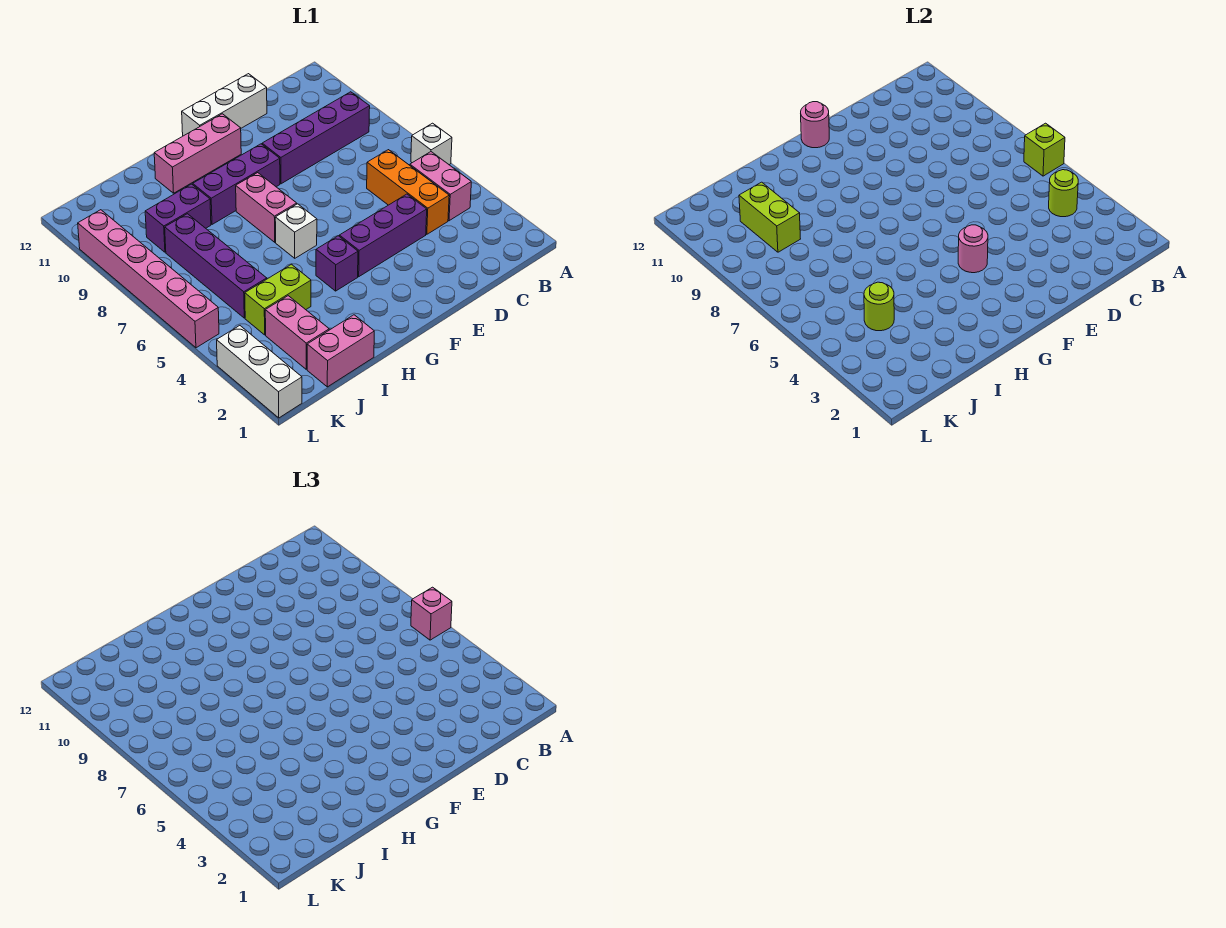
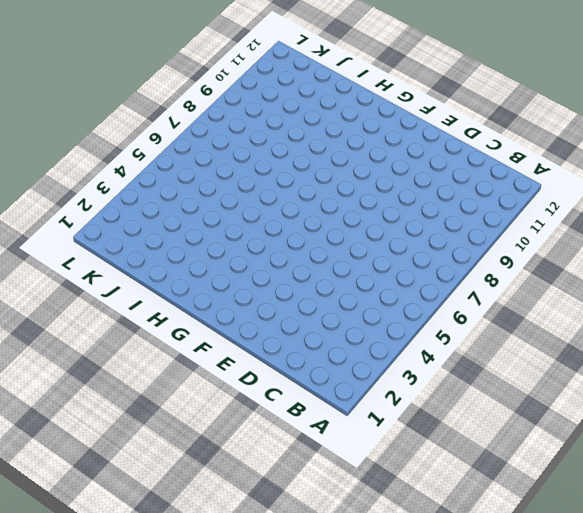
none -> white brick A6 level 1
none -> pink brick B4:B5 level 1
none -> purple brick B9:E9 level 1

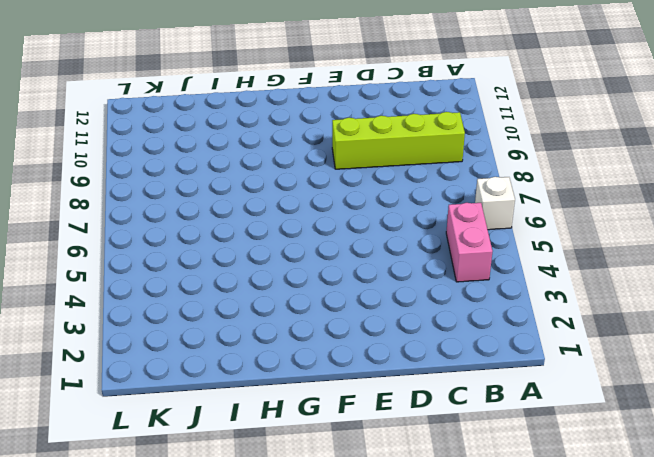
lime brick B9:E9 level 1 -> purple brick B9:E9 level 1
none -> orange brick C4:C6 level 1
none -> purple brick D4:F4 level 1
none -> white brick D12:F12 level 1

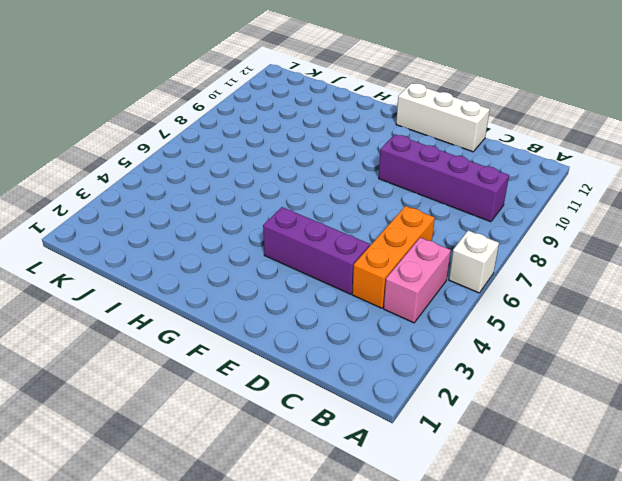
none -> purple brick F9:H9 level 1
none -> pink brick F11:H11 level 1
none -> purple brick G4 level 1

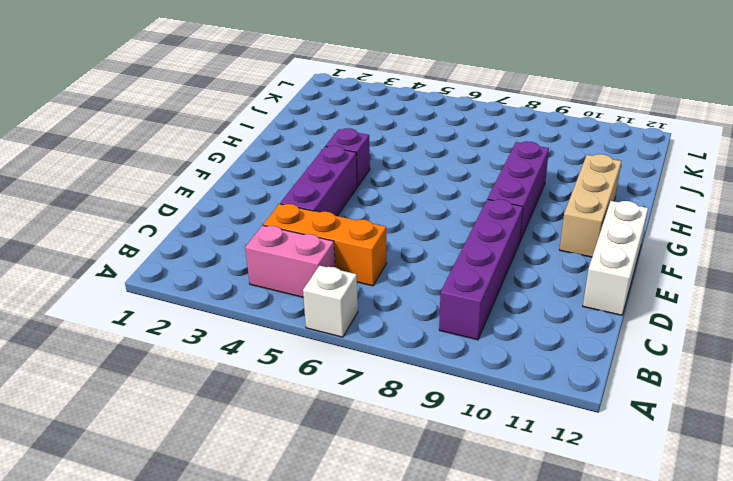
tan brick F11:H11 level 1 -> pink brick F11:H11 level 1
none -> white brick G6 level 1
none -> pink brick G7:G8 level 1
none -> pink brick I1:J1 level 1

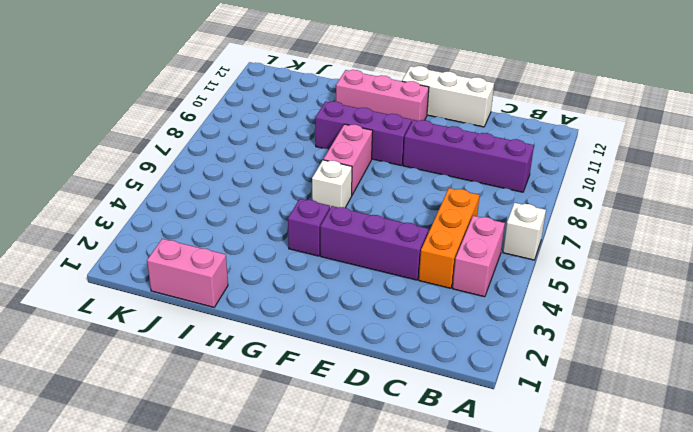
none -> lime brick I4:J4 level 1
none -> purple brick I9:J9 level 1
none -> pink brick J2:J3 level 1

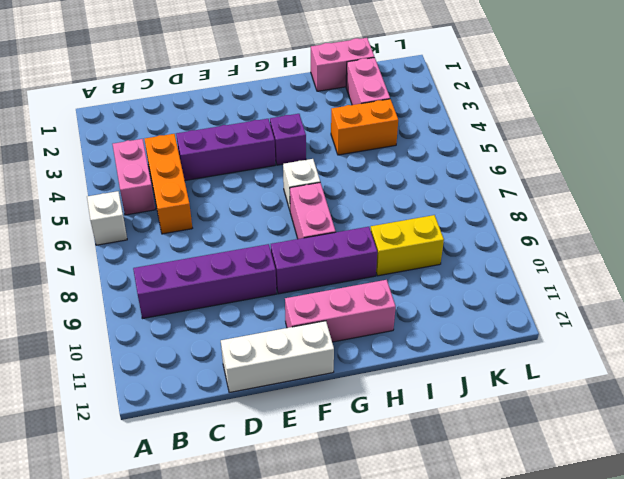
orange brick I4:J4 level 1 -> lime brick I4:J4 level 1
yellow brick I9:J9 level 1 -> purple brick I9:J9 level 1
none -> purple brick J5:J8 level 1
none -> white brick L1:L3 level 1
none -> pink brick L5:L10 level 1

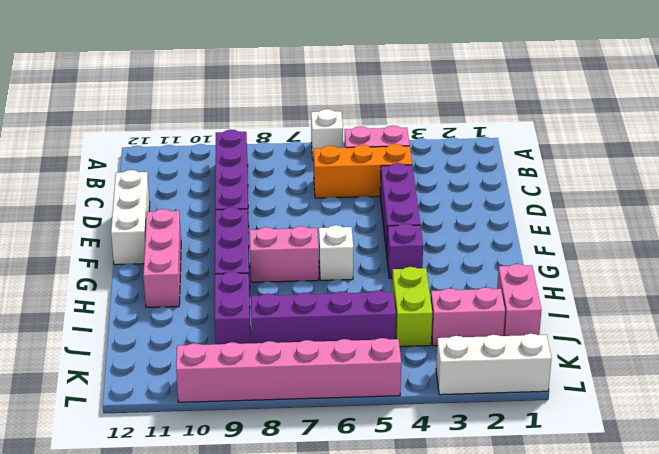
none -> lime brick A6 level 2
none -> lime round brick B4 level 2
none -> pink round brick F4 level 2

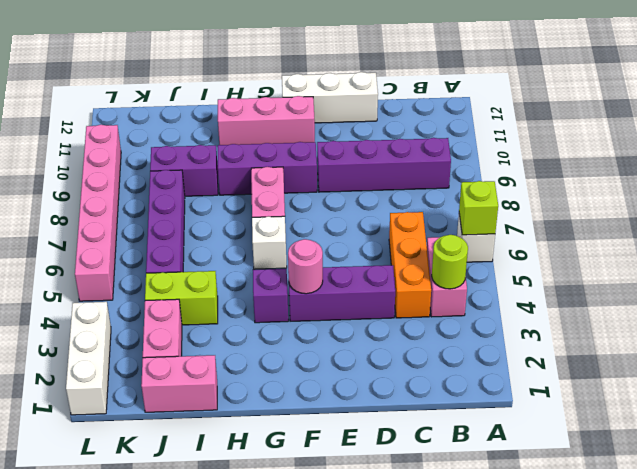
none -> pink round brick F12 level 2
none -> lime round brick J4 level 2
none -> lime brick J9:J10 level 2

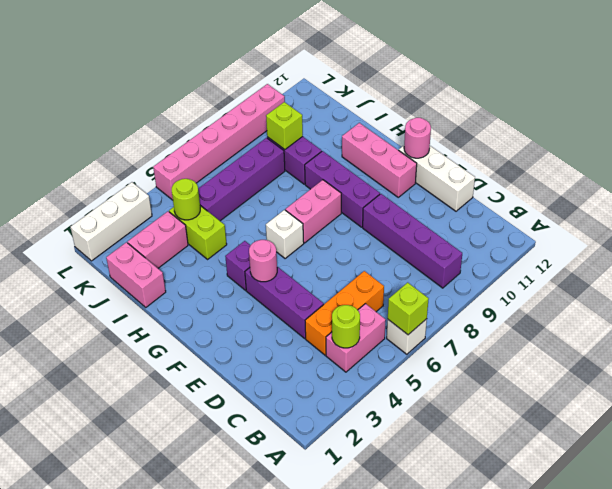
lime brick J9 level 2 -> lime brick J9:J10 level 2
none -> pink brick A6 level 3

